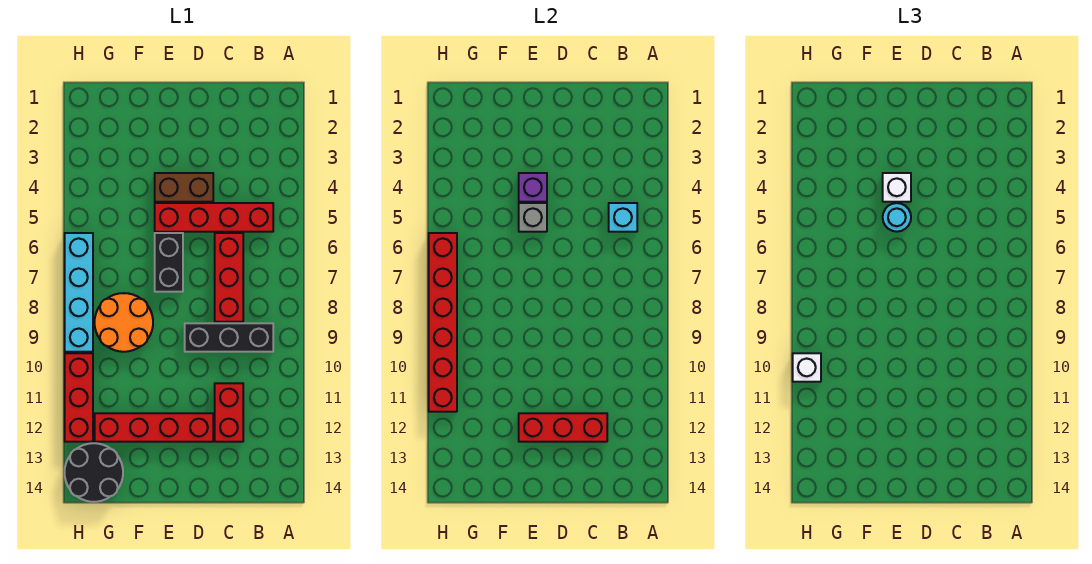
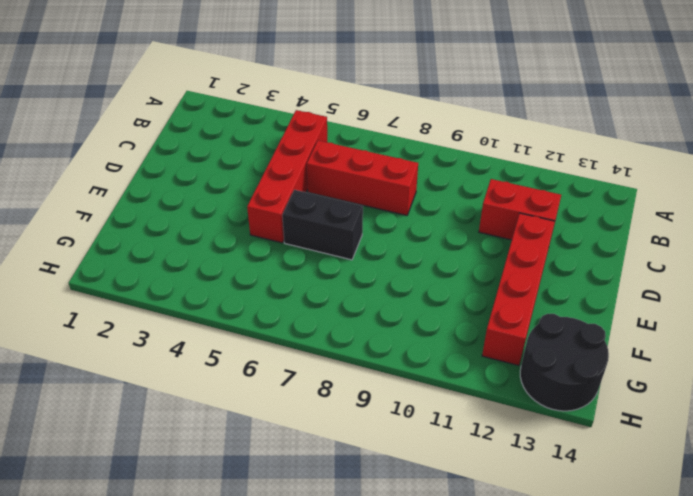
none -> black brick B9:D9 level 1
none -> brown brick D4:E4 level 1
none -> orange round brick F8:G9 level 1

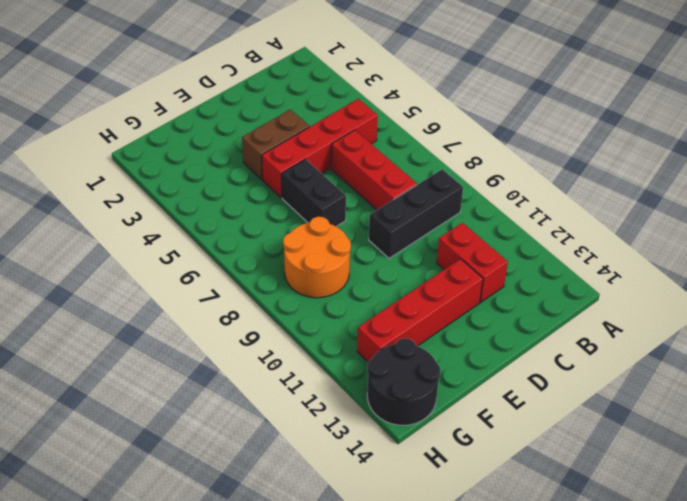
none -> cyan brick H6:H9 level 1
none -> red brick H10:H12 level 1
none -> cyan brick B5 level 2

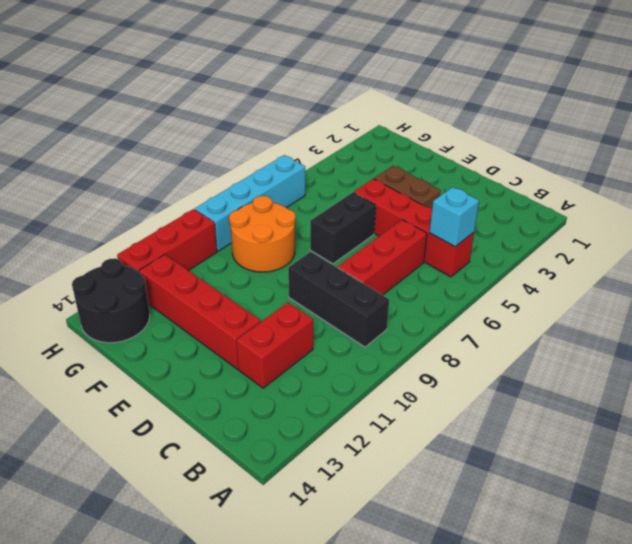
none -> red brick C12:E12 level 2
none -> purple brick E4 level 2
none -> grey brick E5 level 2

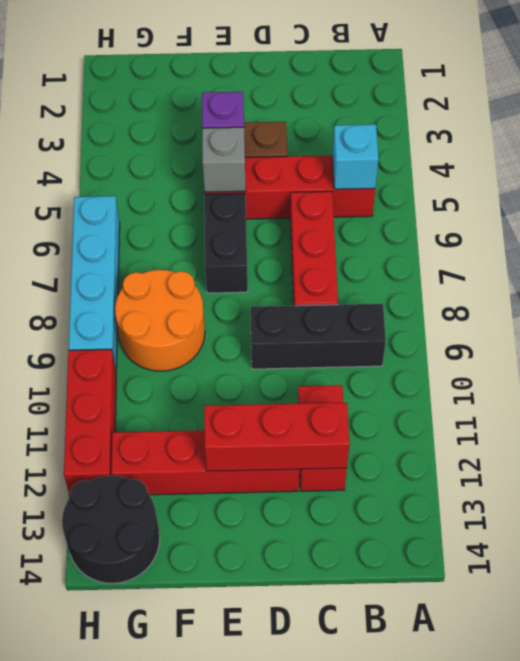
none -> red brick H6:H11 level 2
none -> white brick E4 level 3
none -> cyan round brick E5 level 3

